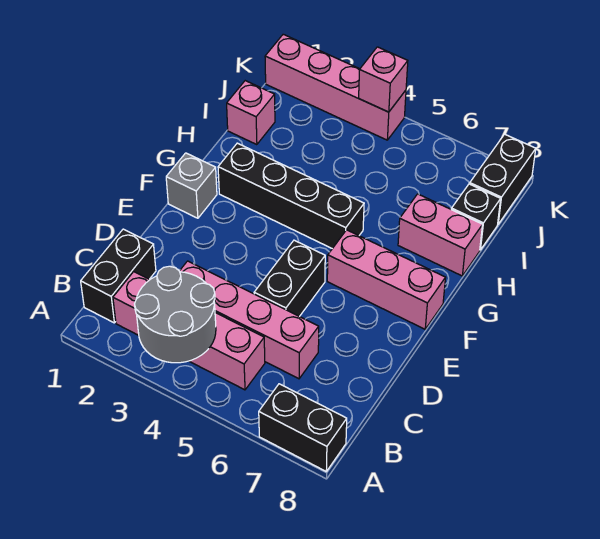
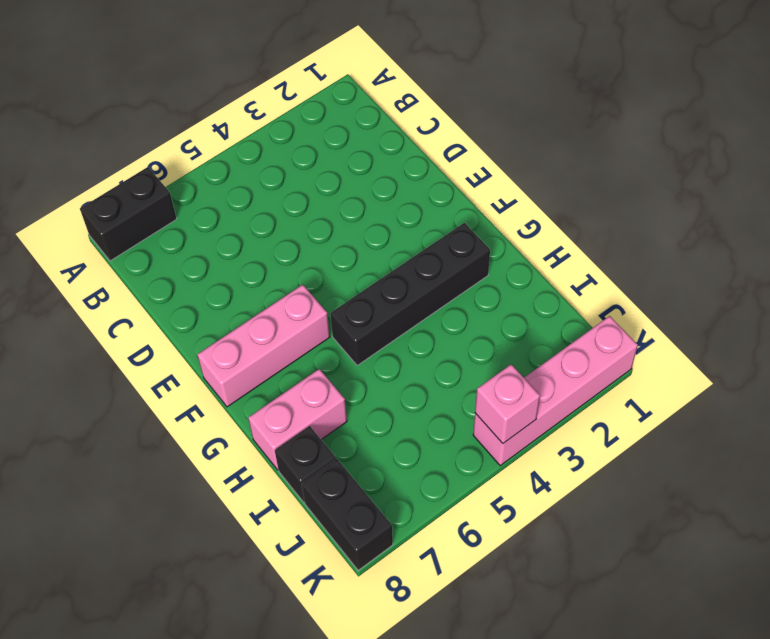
none -> black brick B1:C1 level 1
none -> pink brick B2:B5 level 1
none -> pink brick C3:C6 level 1

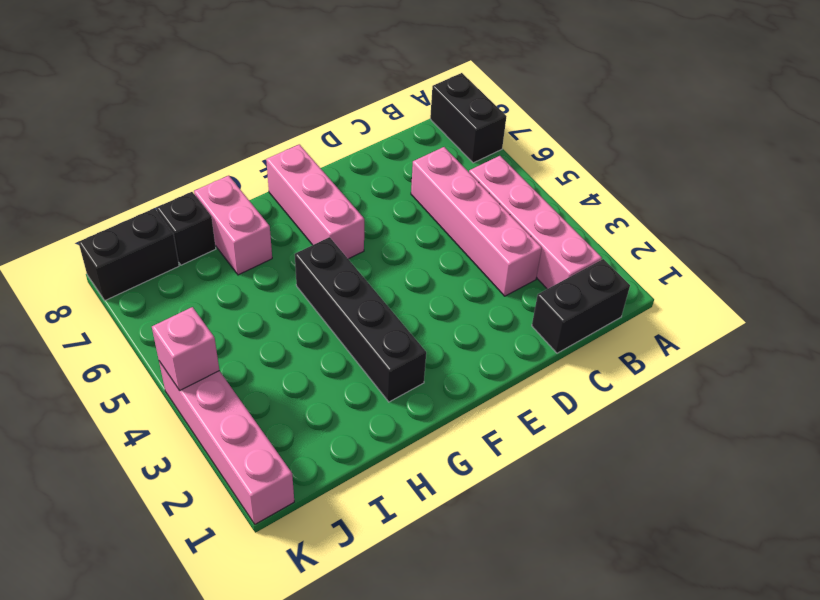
none -> black brick D5:E5 level 1
none -> grey brick F1 level 1
none -> pink brick I1 level 1

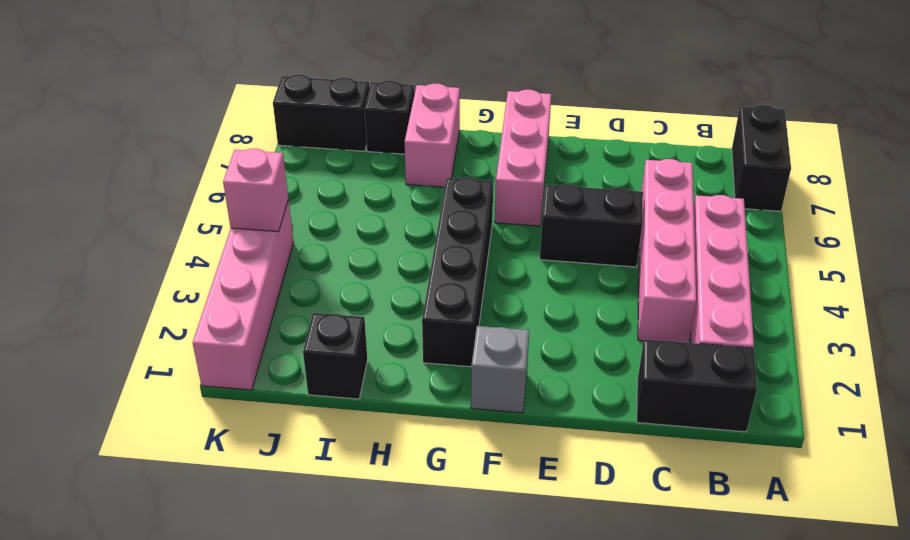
black brick I1 level 1 -> pink brick I1 level 1
none -> grey round brick A3:B4 level 2

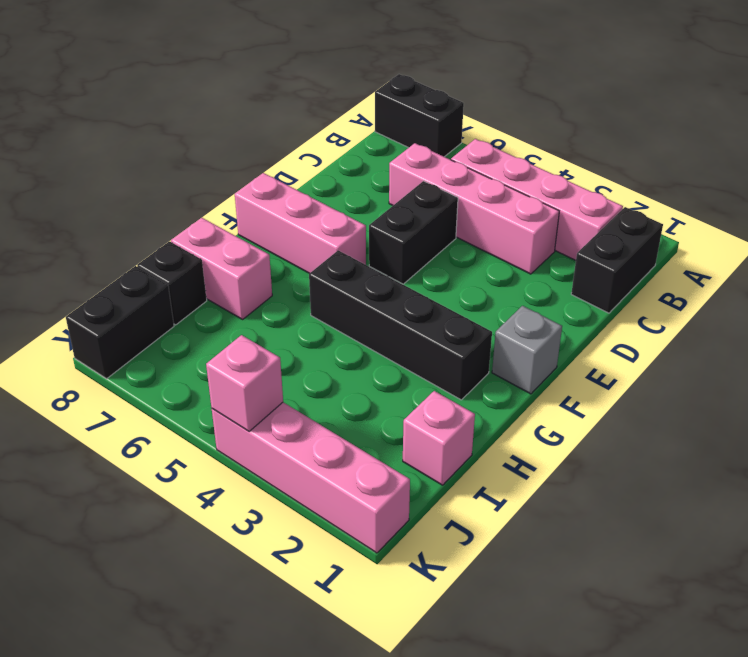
none -> grey round brick A3:B4 level 2

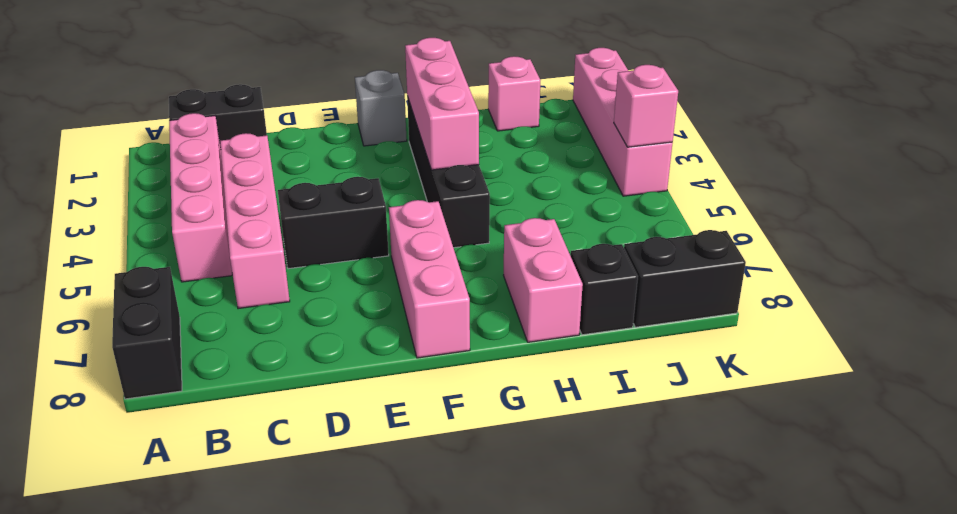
pink brick G2:G4 level 2 -> none
none -> grey round brick A3:B4 level 2

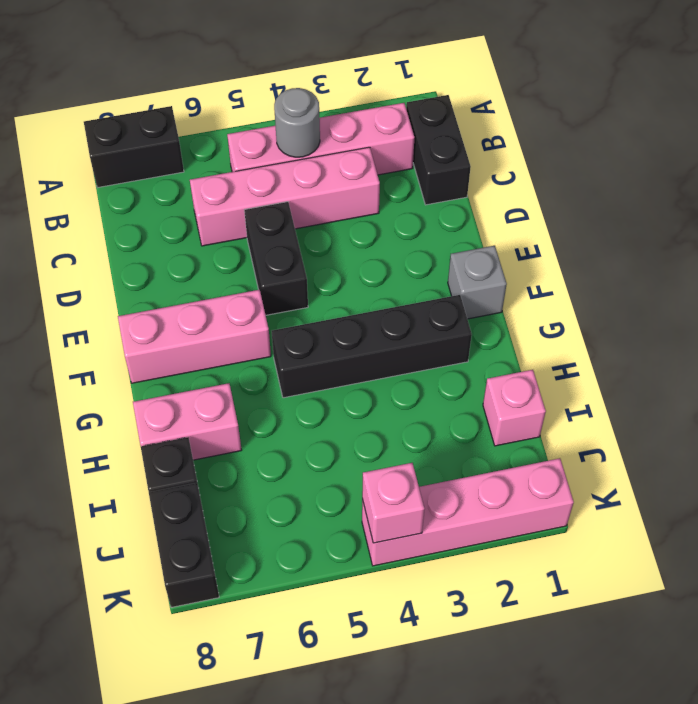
grey round brick B4 level 2 -> grey round brick A3:B4 level 2

